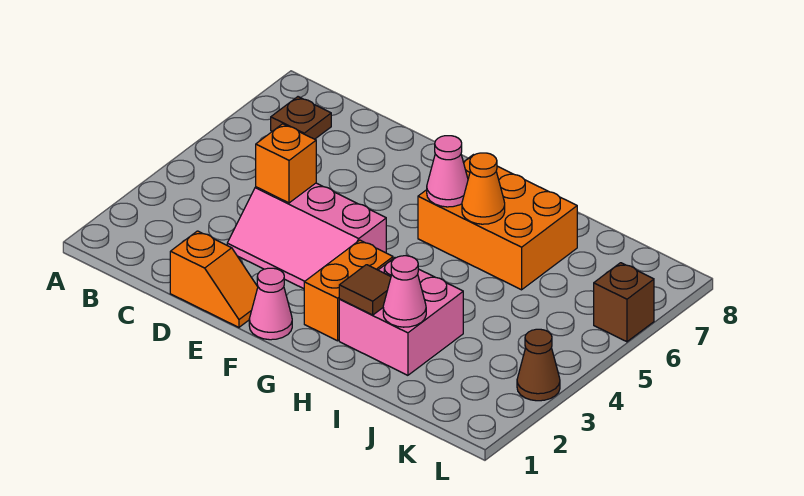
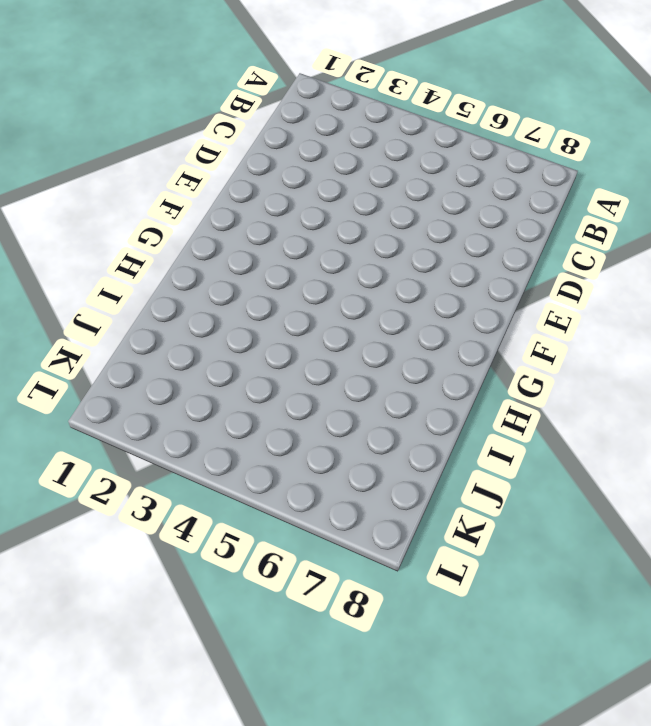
none -> brown plate B7 level 1
none -> orange slope D1:E1 level 1 top D
none -> pink slope D3:F4 level 1 top 4

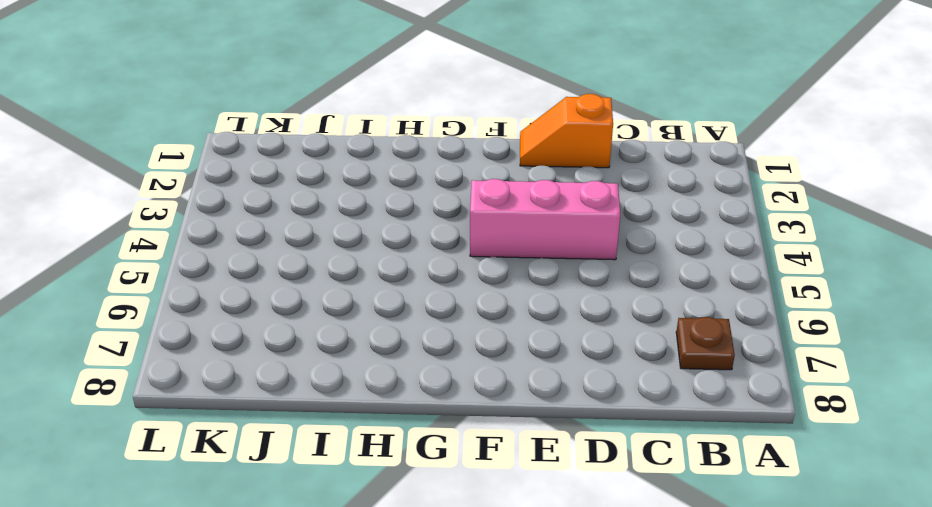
none -> pink cone F1 level 1
none -> orange brick G2:G3 level 1
none -> orange brick G6:I7 level 1

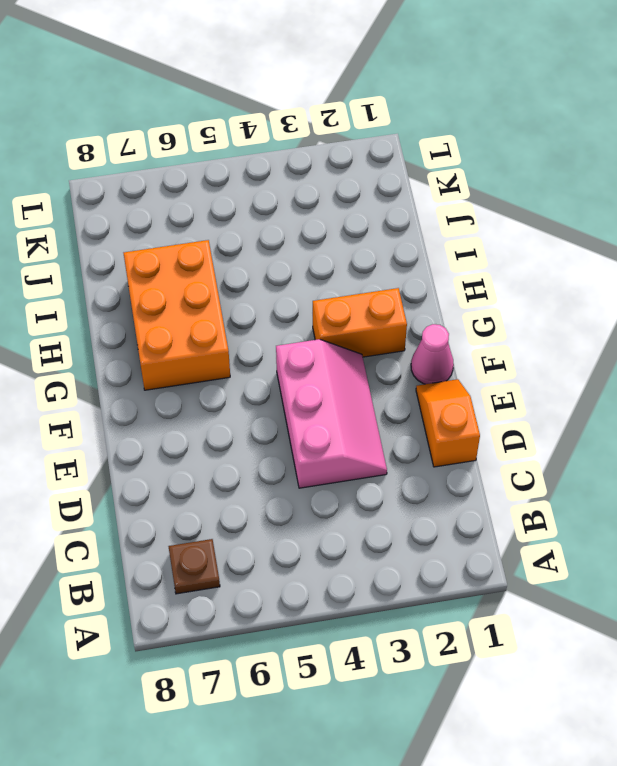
none -> pink brick H2:I3 level 1
none -> brown cone L3 level 1
none -> brown brick L6 level 1

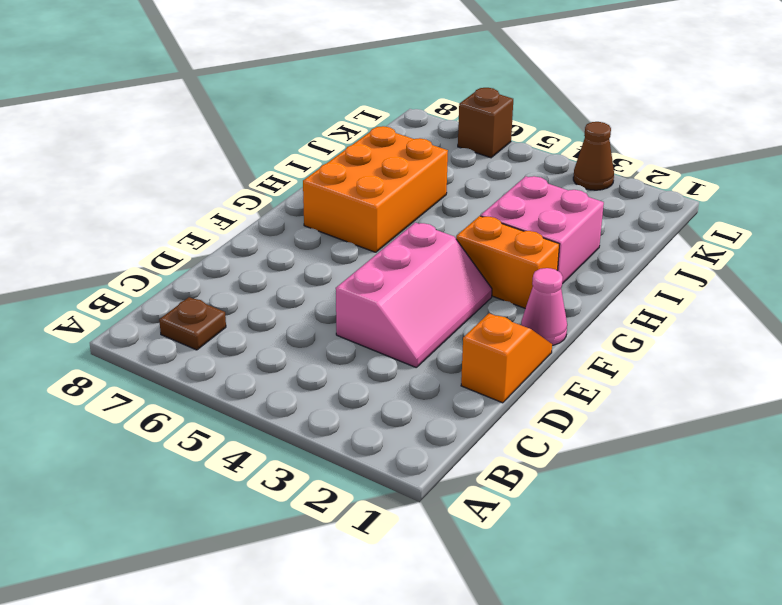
none -> orange brick D4 level 2
none -> pink cone G6 level 2
none -> brown tile H2 level 2

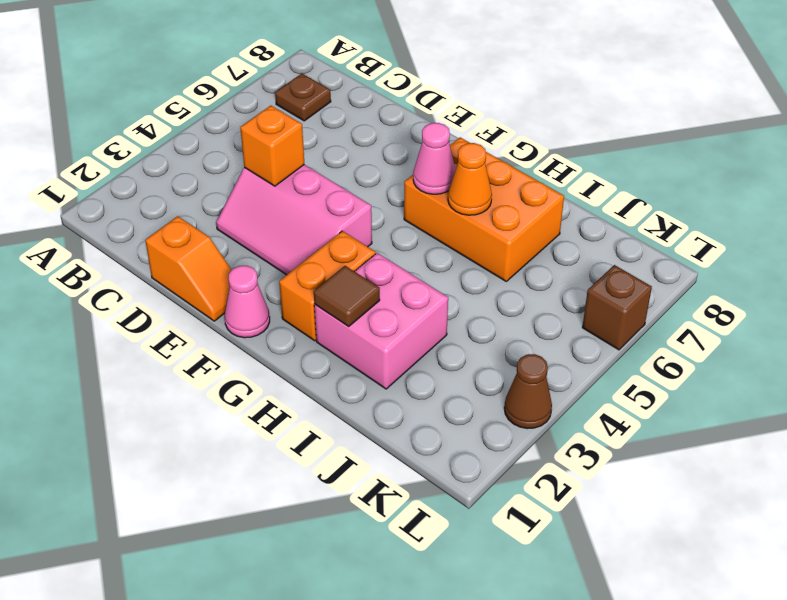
none -> pink cone I2 level 2

